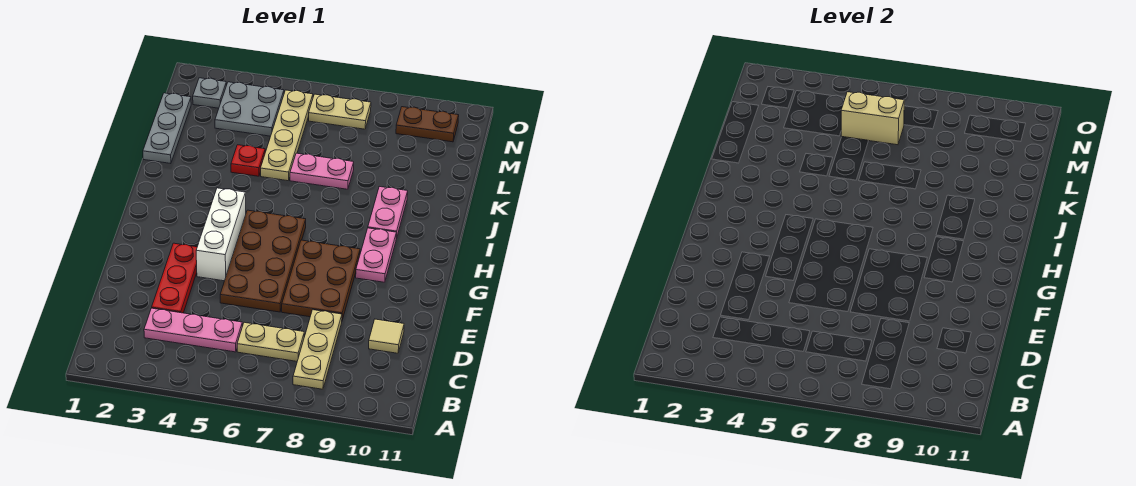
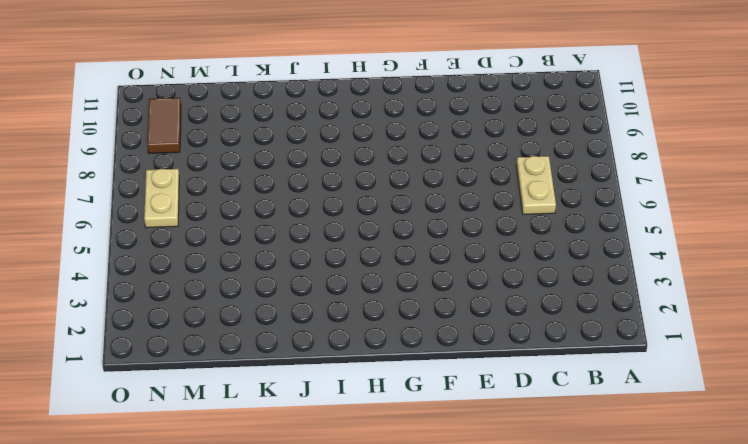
brown tile N9:N10 level 1 -> brown plate N9:N10 level 1
none -> tan plate B8:D8 level 1
none -> pink plate C3:C5 level 1
none -> red plate D3:F3 level 1

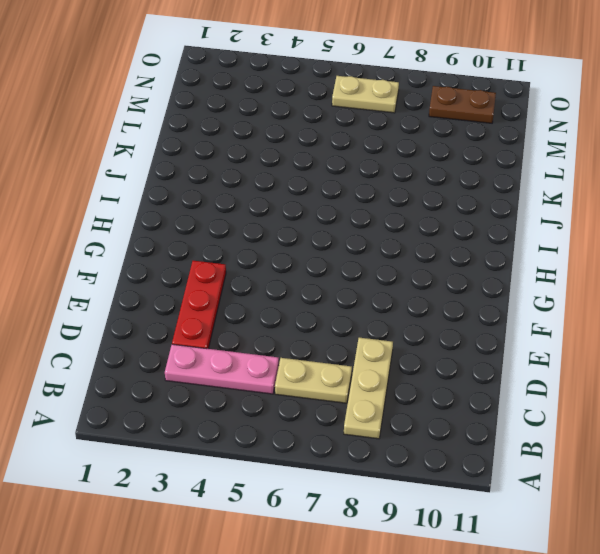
none -> tan tile D10 level 1
none -> brown plate E5:H6 level 1
none -> brown plate E7:G8 level 1

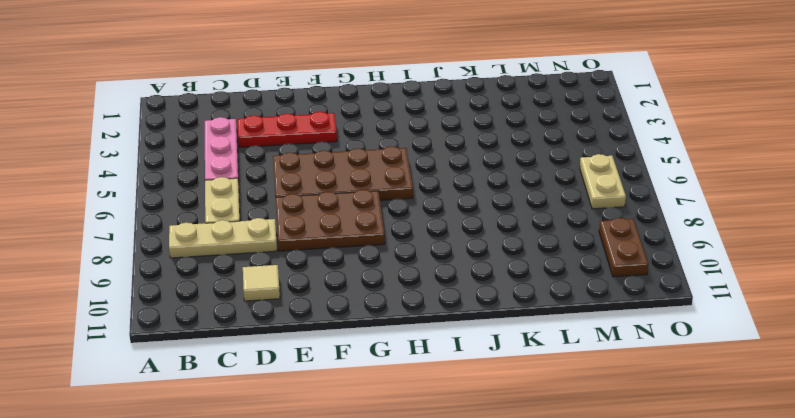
none -> white brick F4:H4 level 1
none -> pink plate G9:H9 level 1
none -> pink plate I9:J9 level 1

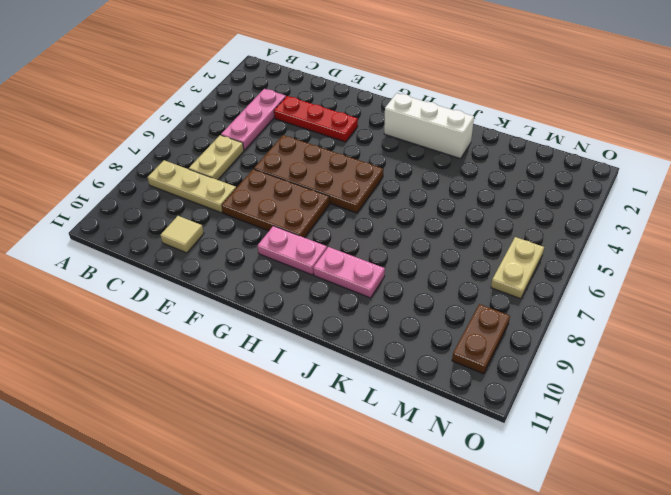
white brick H2:J2 level 1 -> white brick F4:H4 level 1
none -> grey plate K1:M1 level 1
none -> red plate K4 level 1
none -> tan plate K5:N5 level 1

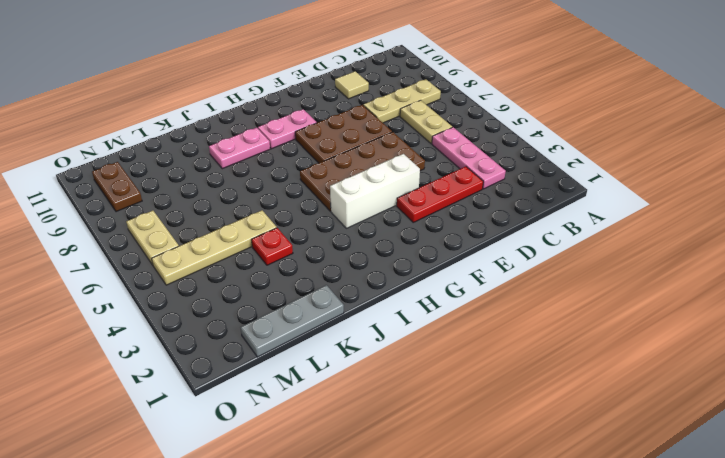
none -> pink plate K6:K7 level 1
none -> grey plate M3:N4 level 1
none -> grey plate N2 level 1

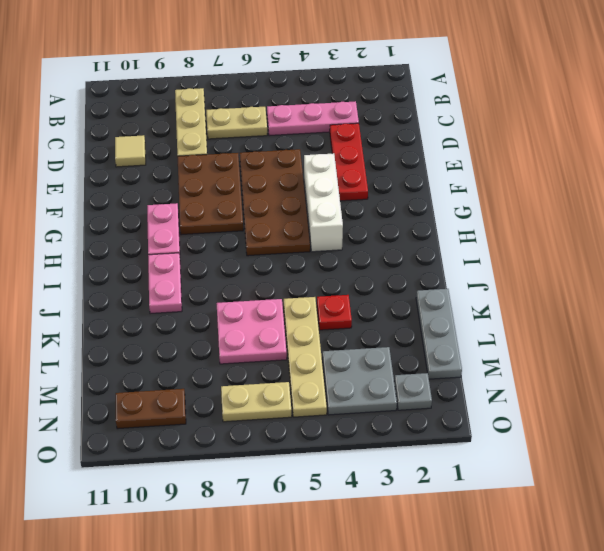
pink plate K6:L7 level 1 -> pink plate K6:K7 level 1
none -> tan brick M5:M6 level 2

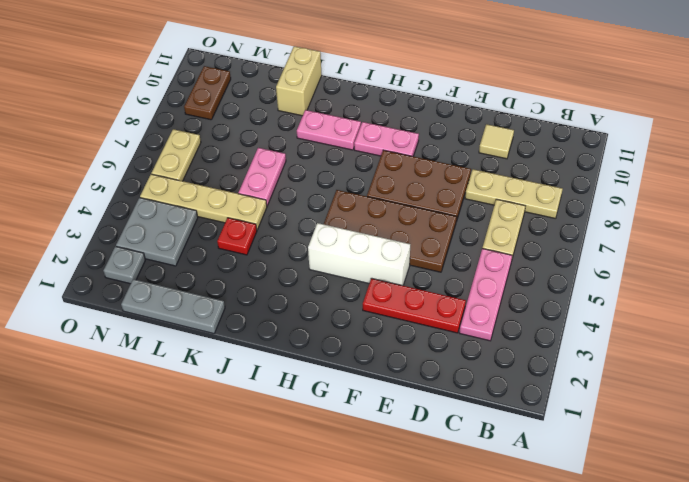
tan brick K10:K11 level 1 -> tan brick M5:M6 level 2

